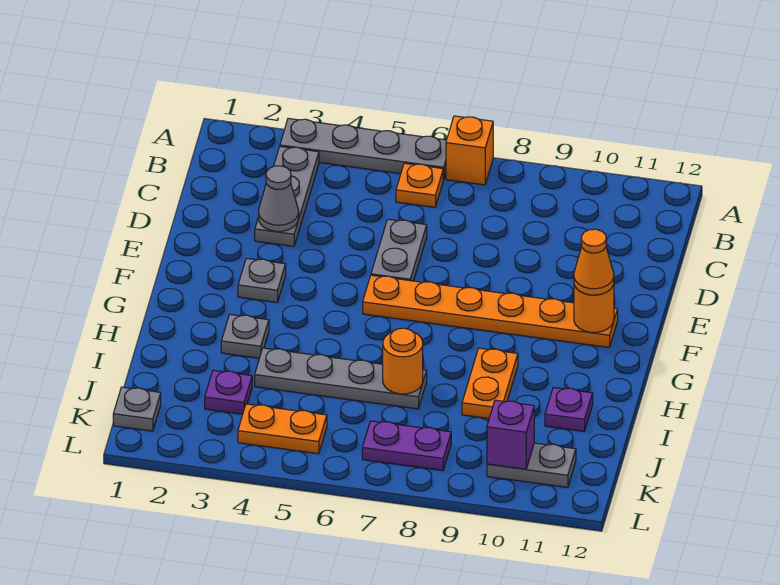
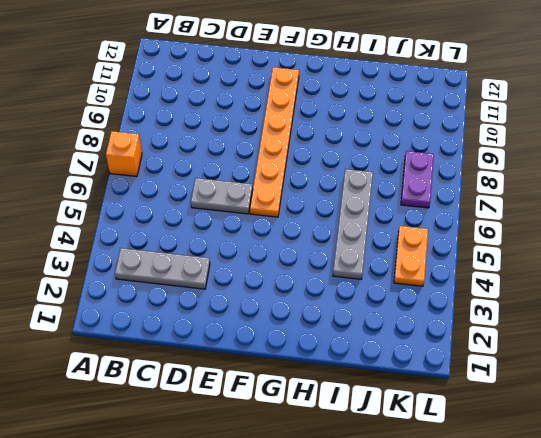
none -> grey plate A3:A6 level 1
none -> orange plate B6 level 1
none -> grey plate F3 level 1

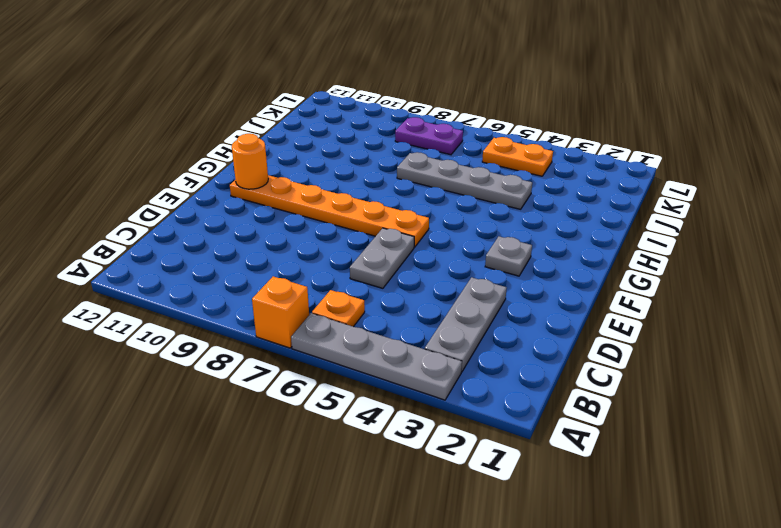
none -> grey plate H3 level 1
none -> orange plate H9:I9 level 1
none -> purple plate I11 level 1

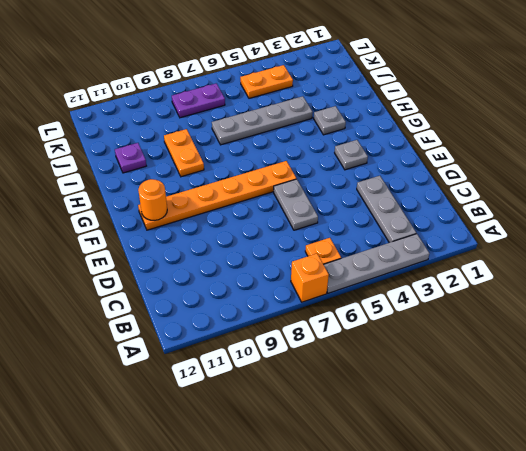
none -> purple plate J3 level 1
none -> grey plate K1 level 1
none -> grey plate K10:K11 level 1

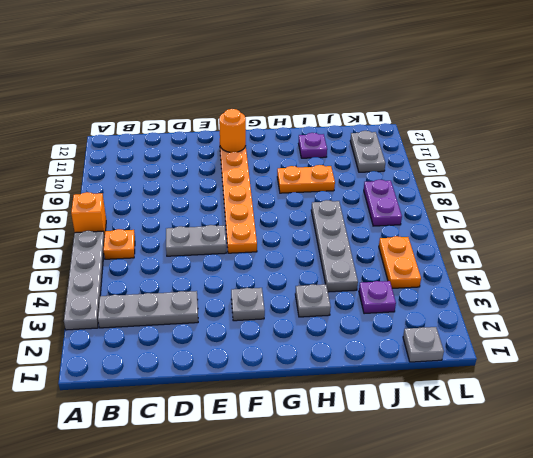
none -> grey cone D3 level 2
none -> orange round brick I7 level 2
none -> purple brick K10 level 2

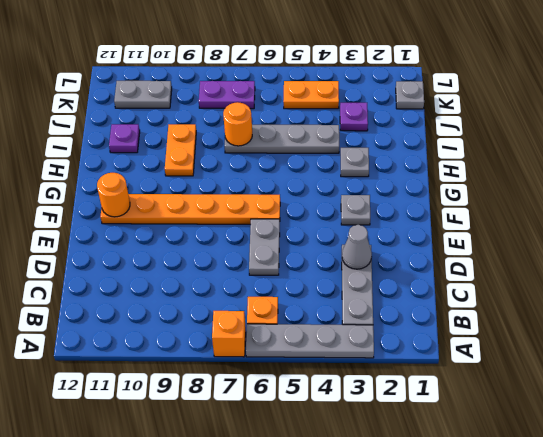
none -> purple brick K10 level 2
none -> orange cone F11 level 3

